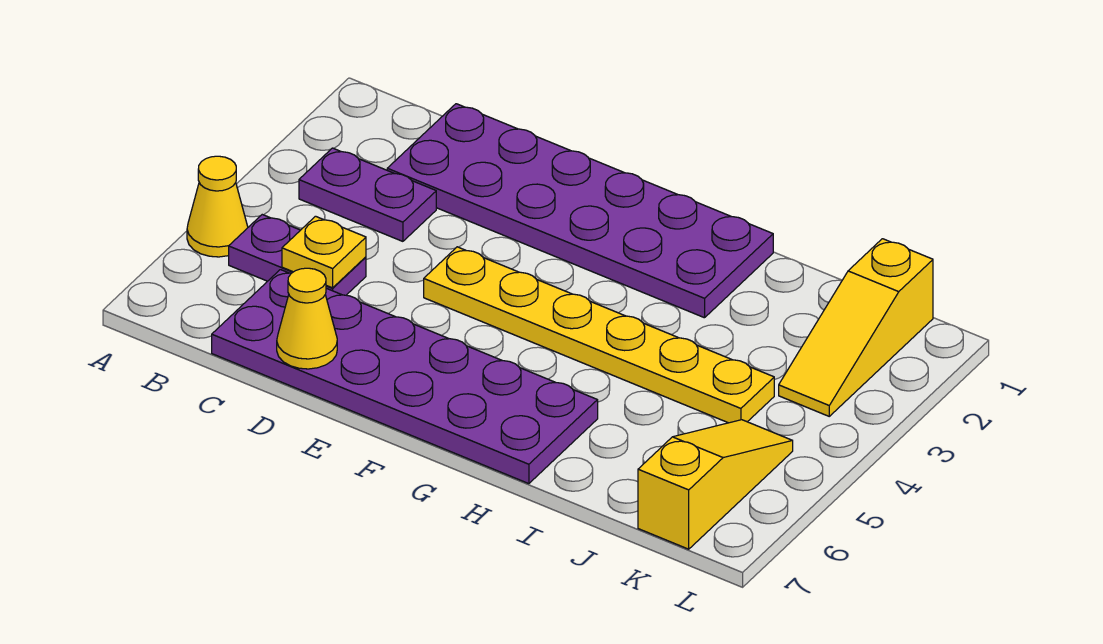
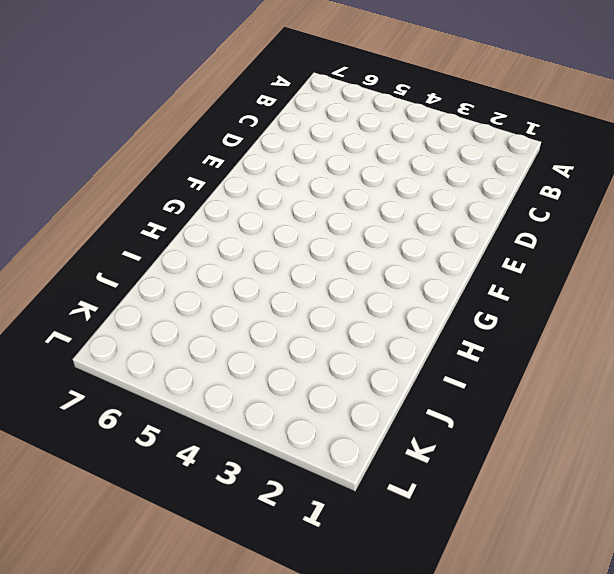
none -> yellow cone A5 level 1
none -> purple plate B3:C3 level 1

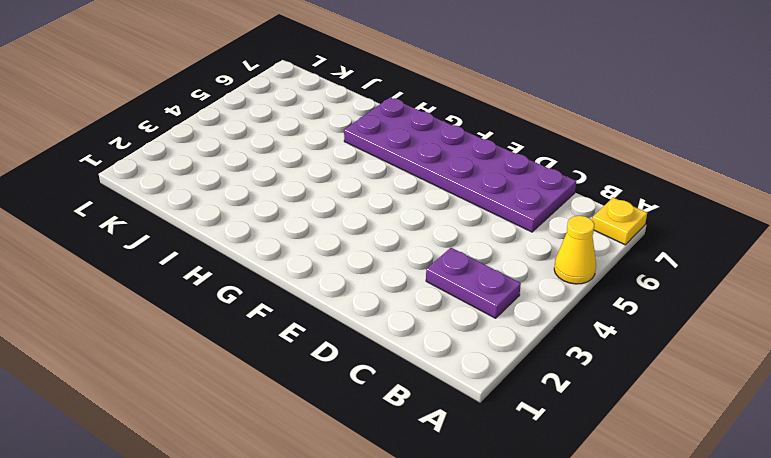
yellow plate A7 level 1 -> yellow plate C5 level 2
none -> purple plate B5:C5 level 1
none -> purple plate C1:H2 level 1

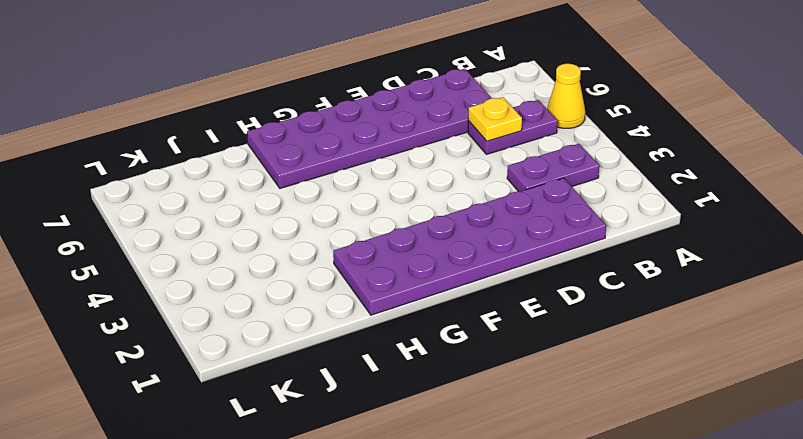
none -> yellow plate E4:J4 level 1
none -> yellow slope K1:K3 level 1 top 1

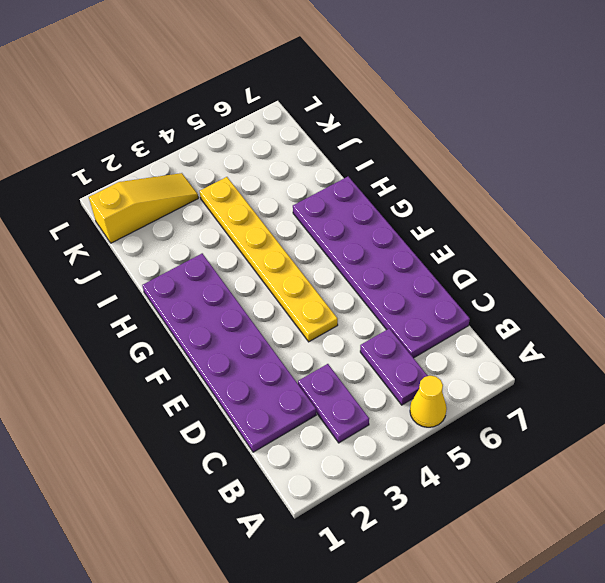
none -> yellow slope K5:K7 level 1 top 7
none -> yellow plate C5 level 2

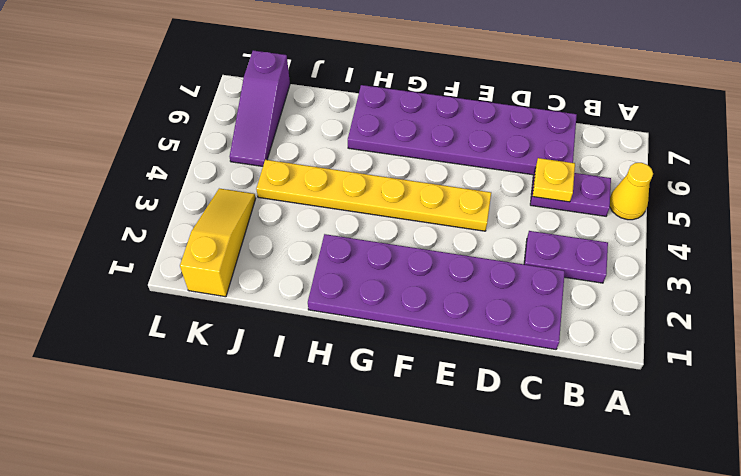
purple slope K5:K7 level 1 top 7 -> yellow slope K5:K7 level 1 top 7
none -> yellow cone D7 level 2

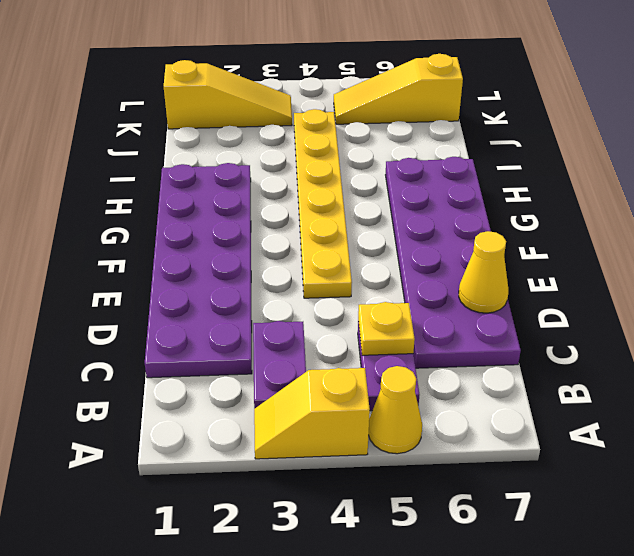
yellow slope A3:A4 level 1 top 4 -> none

